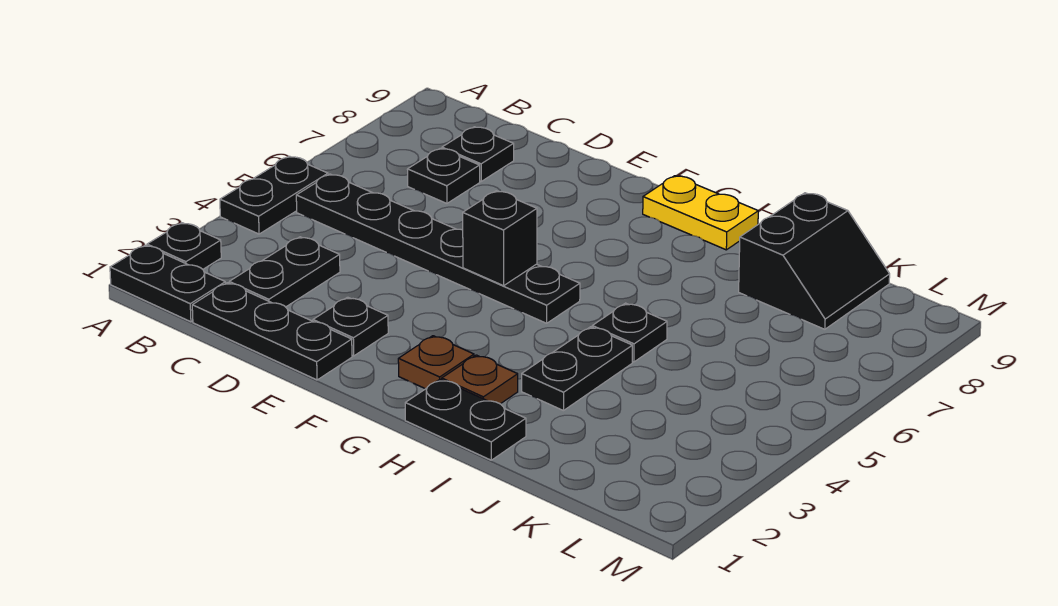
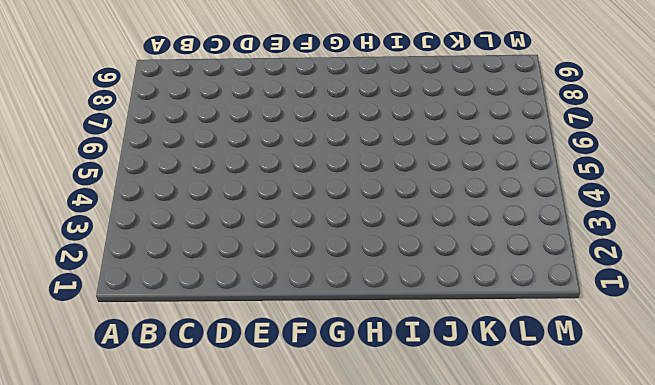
none -> black plate A1:B1 level 1
none -> black plate A2 level 1
none -> black plate A4:A5 level 1

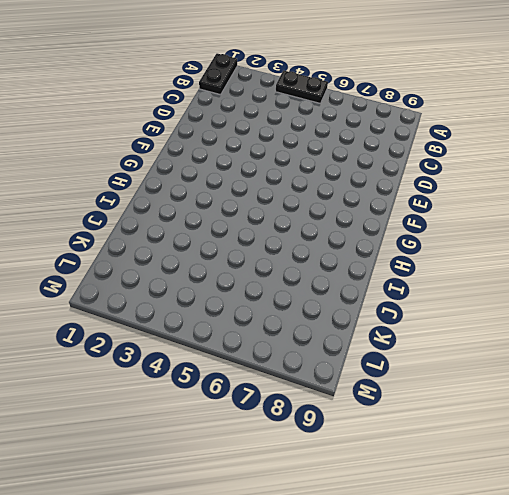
none -> black plate A2 level 1
none -> black plate B5:G5 level 1
none -> black plate C1:E1 level 1

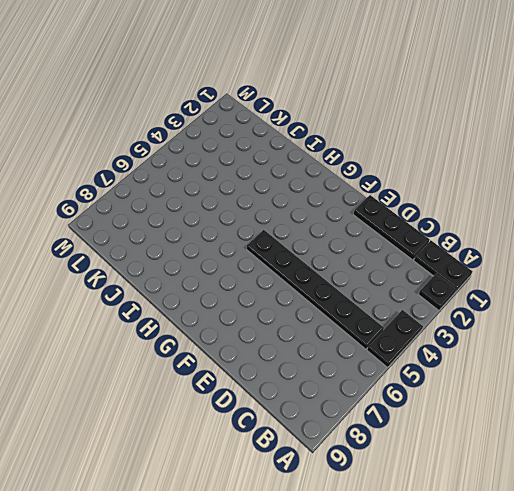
none -> black plate C2:C3 level 1
none -> black plate C7 level 1
none -> black plate C8 level 1

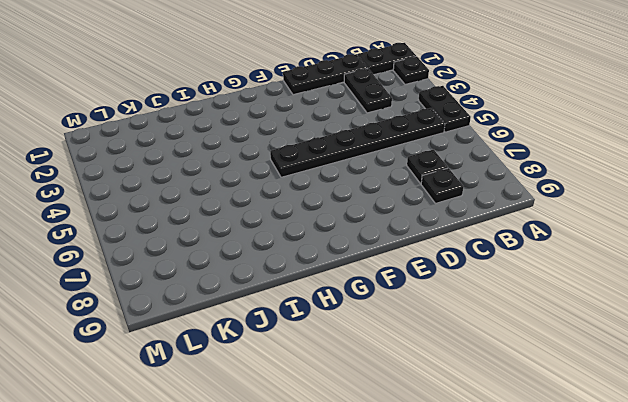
none -> black plate E2 level 1
none -> brown plate G2 level 1
none -> yellow plate G9:H9 level 1

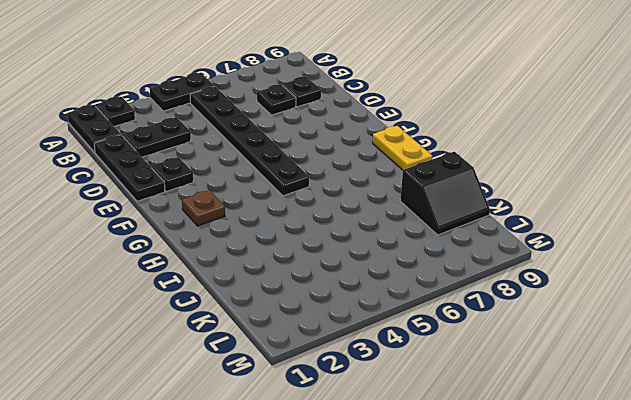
none -> black plate H1:I1 level 1
none -> brown plate H2 level 1
none -> black plate I3:I4 level 1

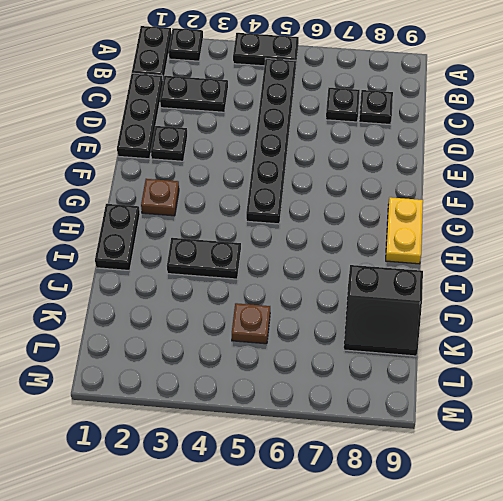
brown plate K5 level 1 -> brown plate H2 level 1
none -> black plate I5 level 1
none -> black brick F5 level 2

